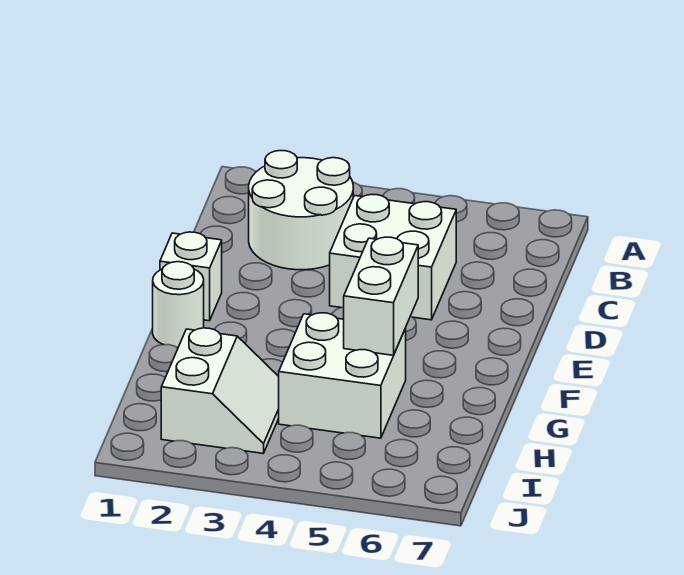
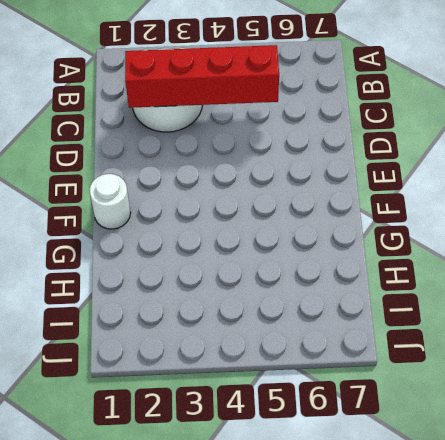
red brick C2:C5 level 2 -> none
none -> white brick C4:D5 level 1
none -> white brick E1 level 1

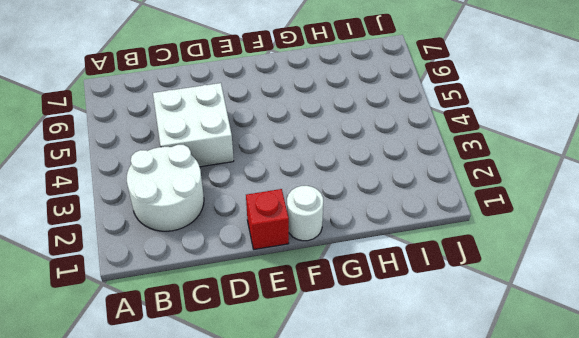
red brick E1 level 1 -> white brick E1 level 1
none -> white brick G4:H5 level 1
none -> white slope H2:I3 level 1 top 2

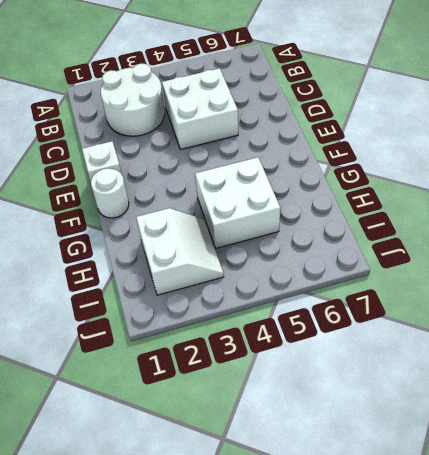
none -> white brick F5:G5 level 2

